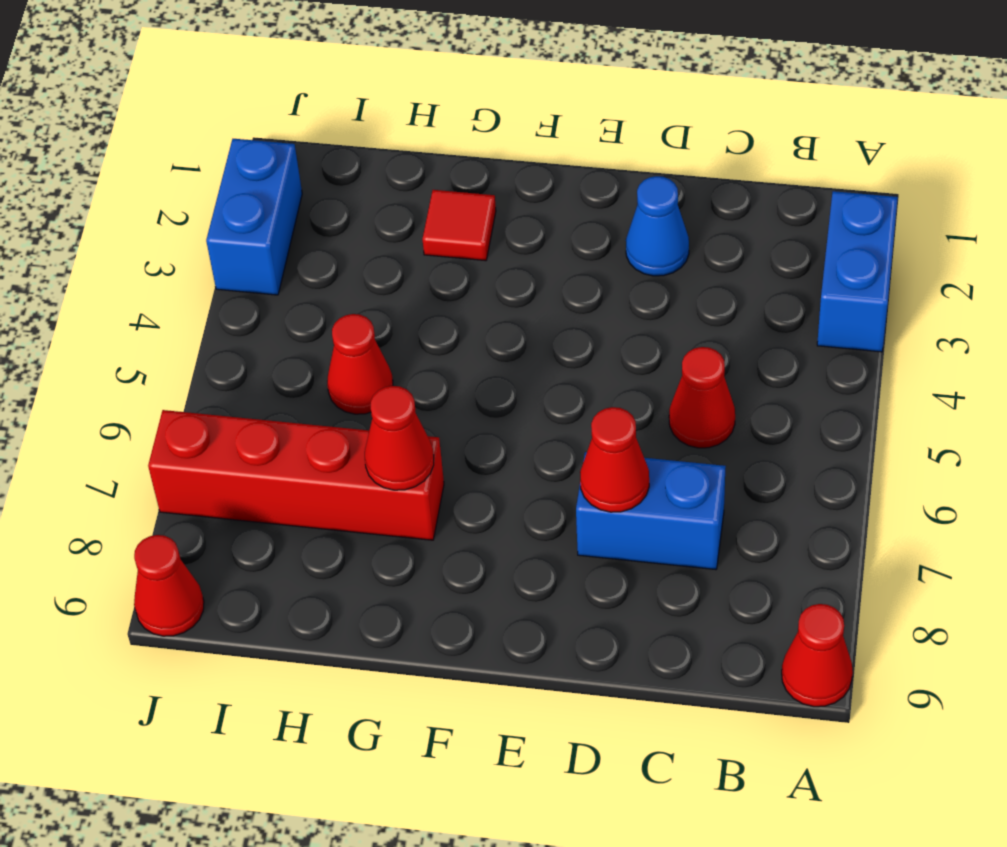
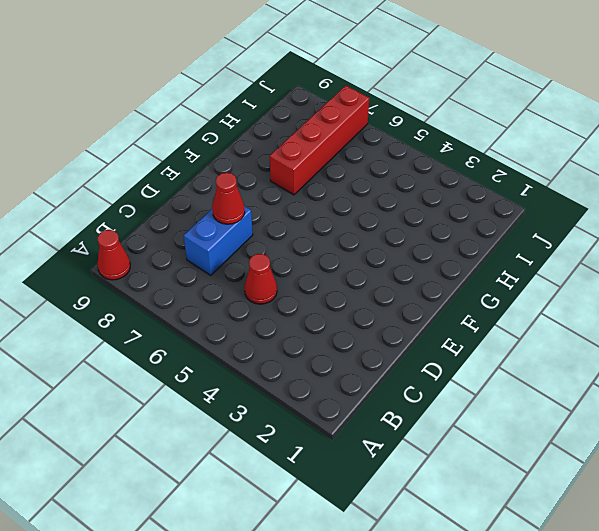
none -> blue brick A2:A3 level 1
none -> blue cone D2 level 1
none -> red tile G2 level 1

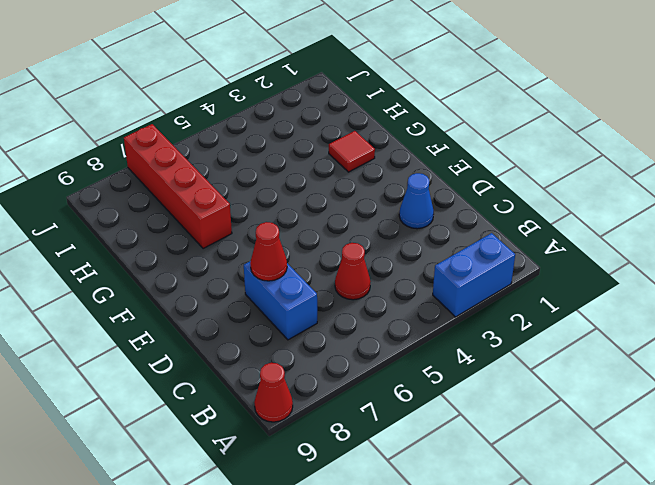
none -> red cone H5 level 1
none -> blue brick J2:J3 level 1
none -> red cone J9 level 1

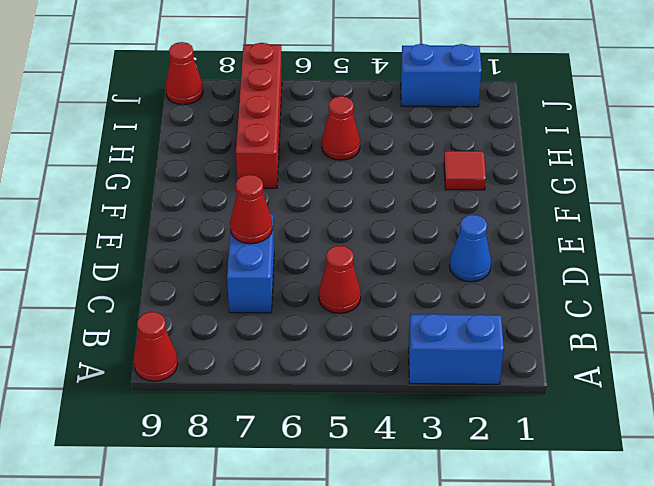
none -> red cone G7 level 2

